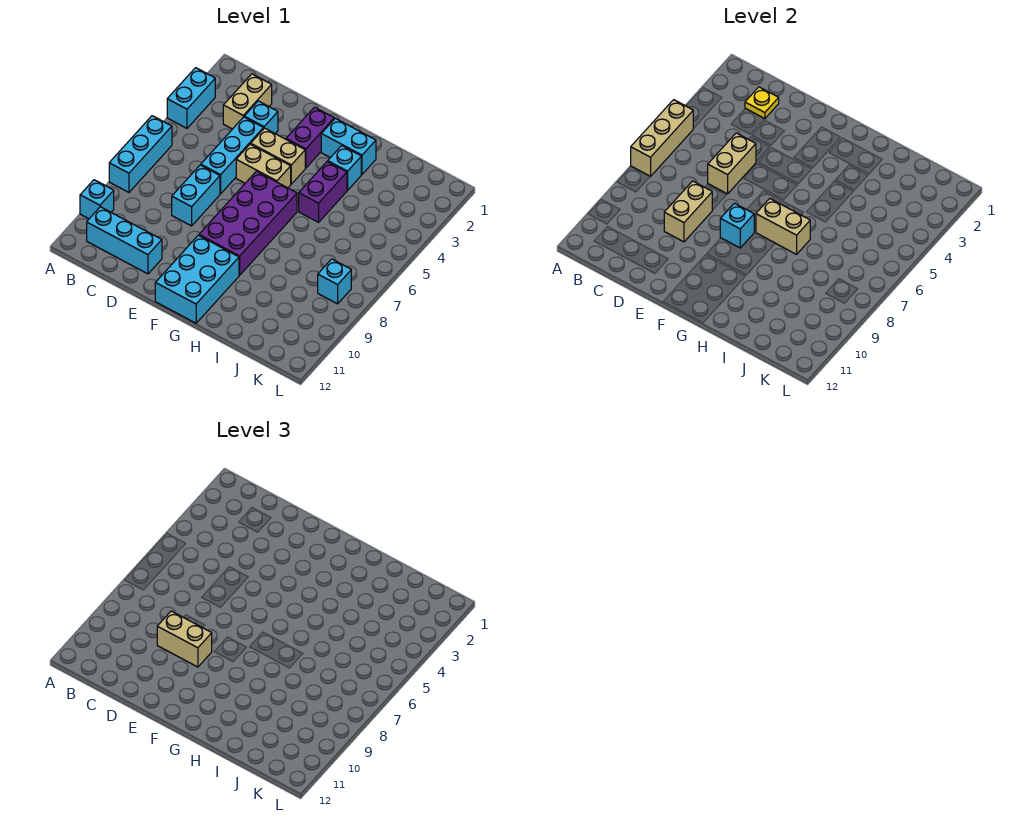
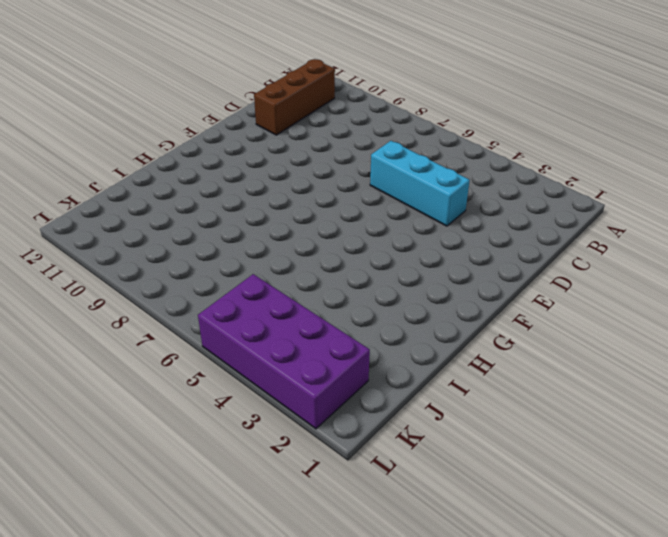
brown brick B11:D11 level 1 -> cyan brick B11:D11 level 1
purple brick K2:L5 level 1 -> purple brick F6:G9 level 1
none -> cyan brick A3:A4 level 1
none -> cyan brick A6:A8 level 1
none -> cyan brick A10 level 1

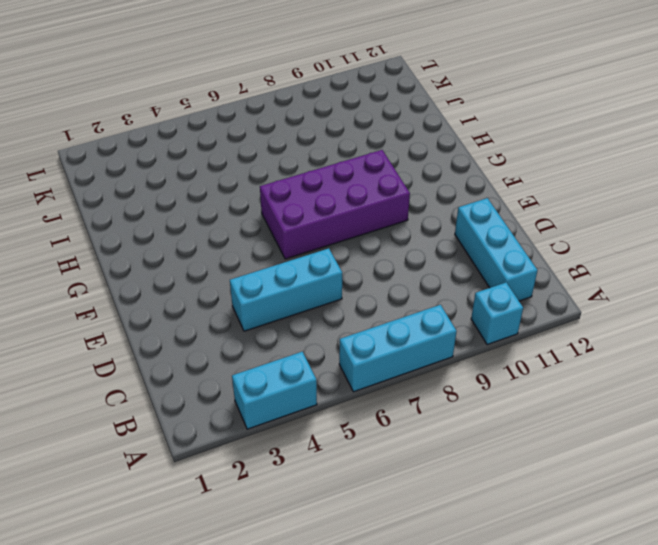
none -> tan brick C2:C3 level 1
none -> cyan brick D3 level 1
none -> cyan brick D7:D8 level 1

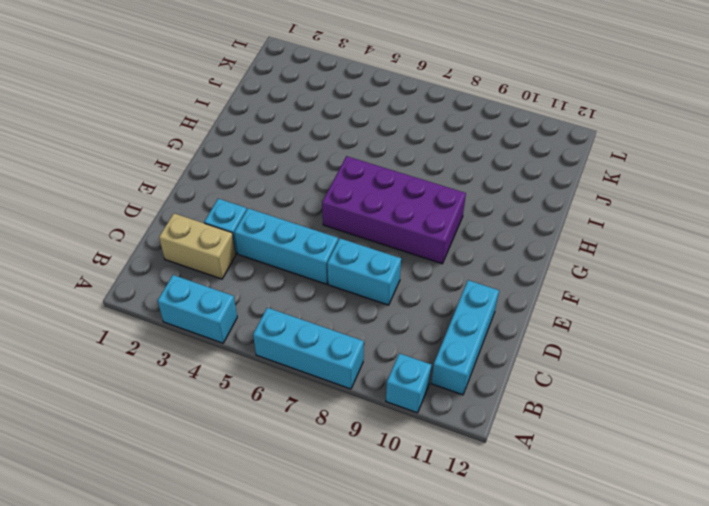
none -> tan brick E4:F4 level 1
none -> tan brick E5:F5 level 1
none -> purple brick F2:F3 level 1

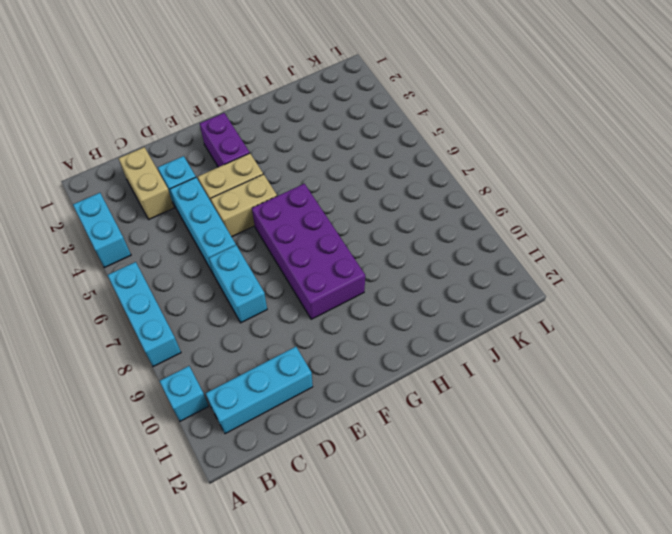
none -> cyan brick F10:G12 level 1
none -> cyan brick G2:H2 level 1
none -> cyan brick H3 level 1

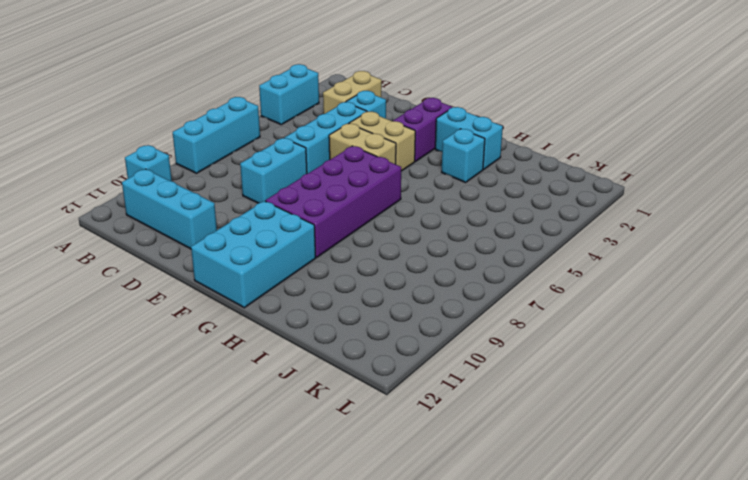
none -> purple brick H4:H5 level 1
none -> cyan brick K8 level 1
none -> tan brick A5:A7 level 2

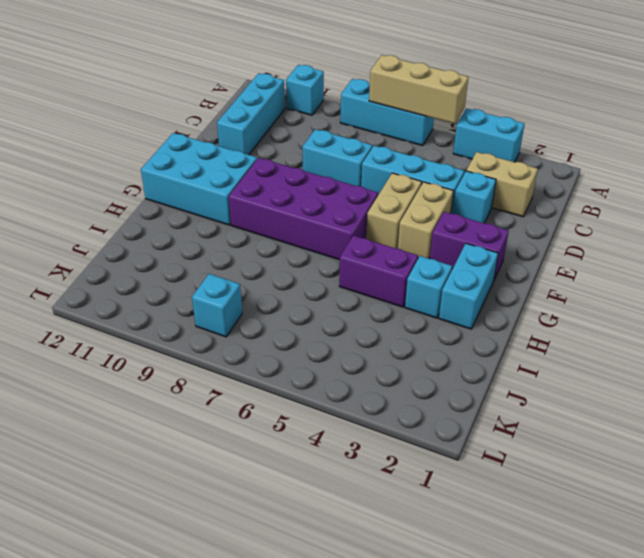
none -> yellow plate C2 level 2
none -> tan brick D5:D6 level 2
none -> tan brick D8:D9 level 2

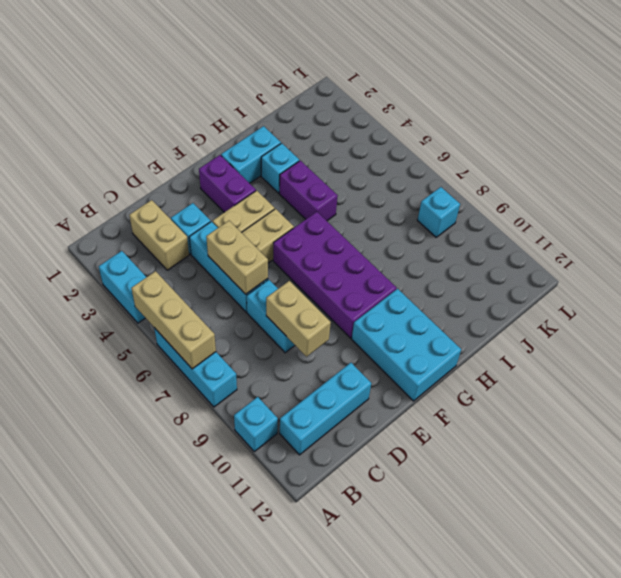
none -> yellow plate C2 level 2
none -> cyan brick F8 level 2
none -> tan brick G7:H7 level 2

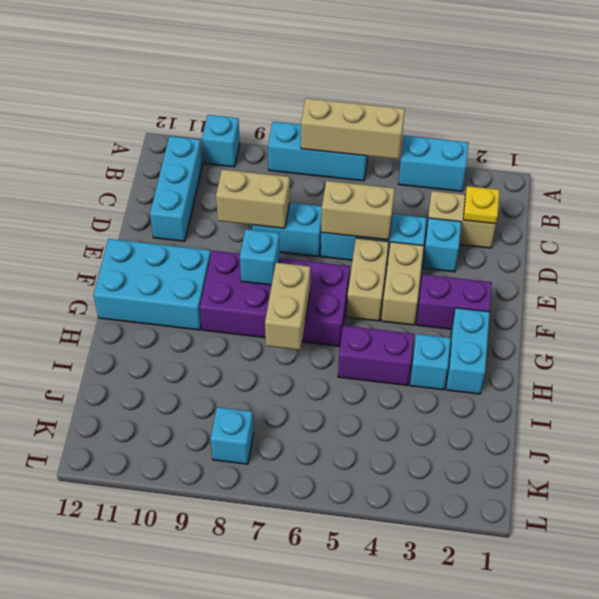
none -> tan brick D9:E9 level 3

